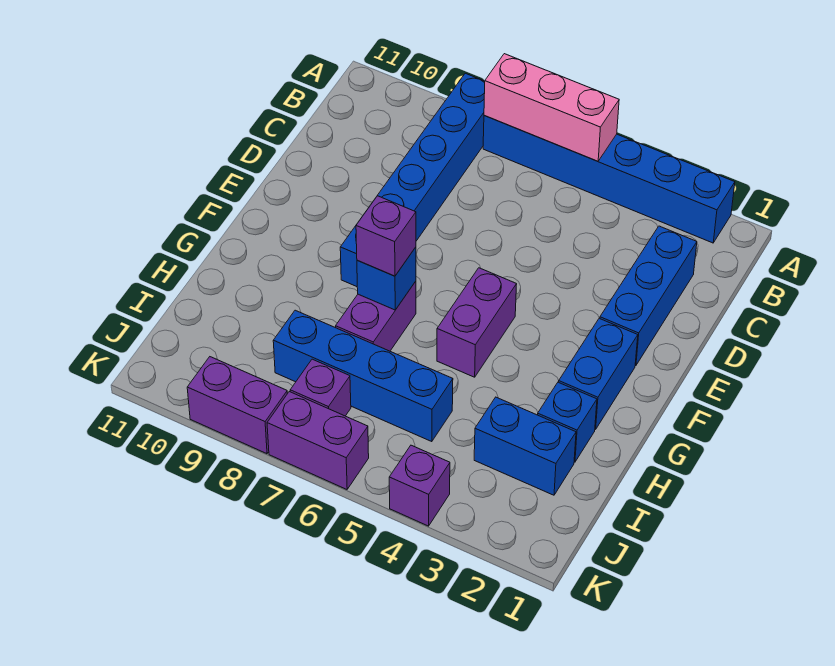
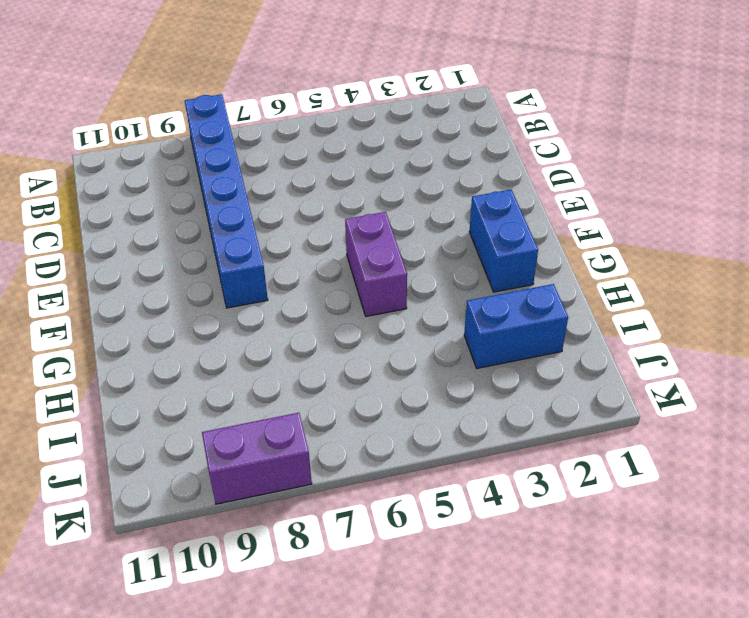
none -> blue brick A2:A7 level 1
none -> blue brick C2:E2 level 1
none -> purple brick G7:H7 level 1

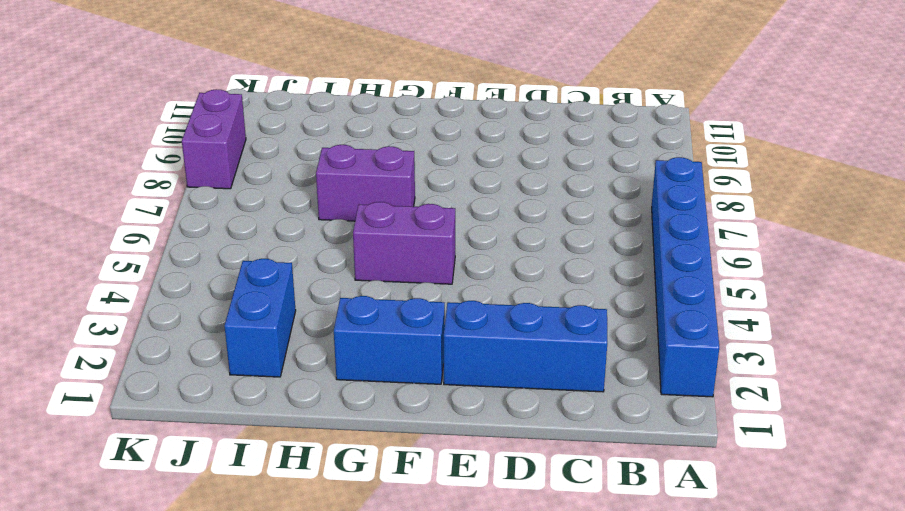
none -> blue brick A8:F8 level 1
none -> blue brick H2 level 1
none -> blue brick I5:I8 level 1

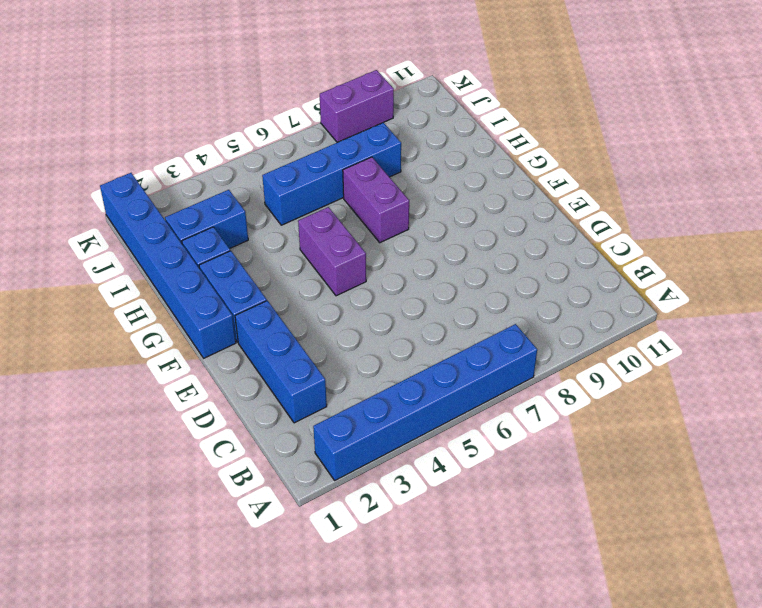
blue brick F1:K1 level 1 -> blue brick A8:F8 level 1
none -> purple brick J7 level 1
none -> purple brick K4 level 1
none -> purple brick K6:K7 level 1

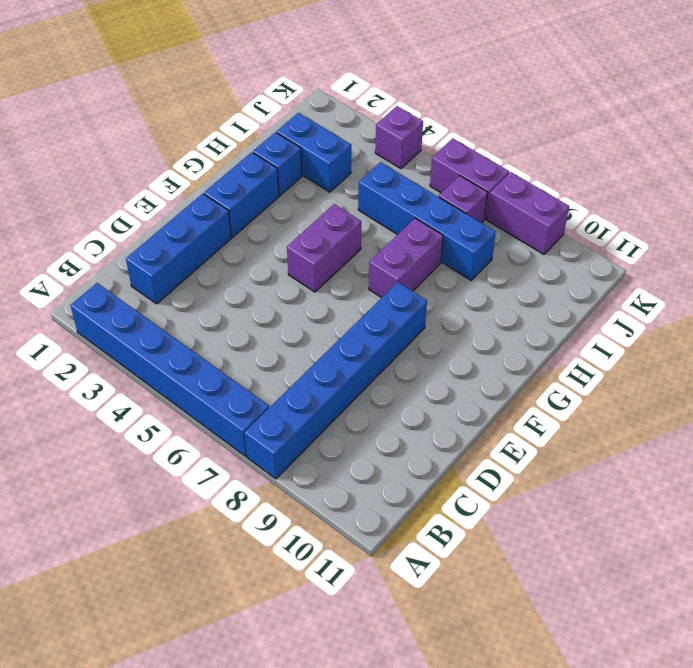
none -> pink brick A5:A7 level 2
none -> blue brick G7 level 2
none -> purple brick G7 level 3

